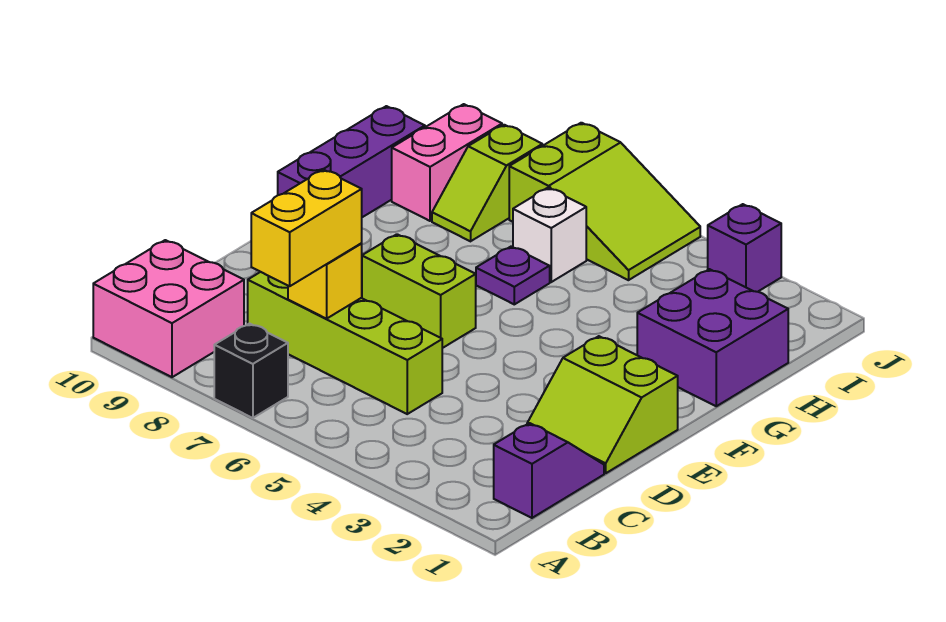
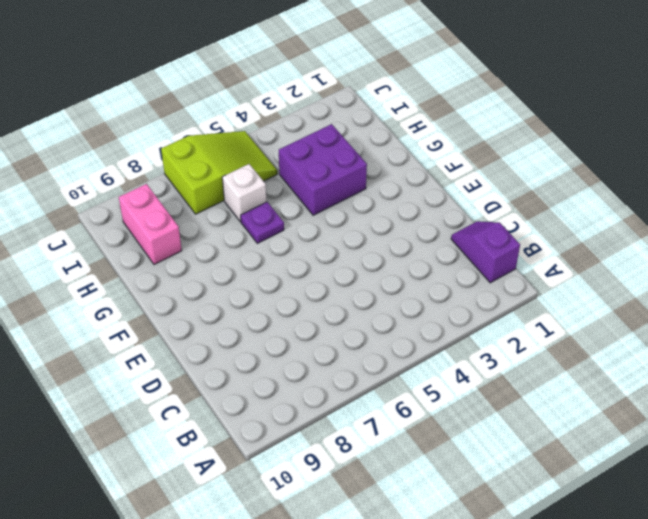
purple brick G3:H4 level 1 -> purple brick G1:H2 level 1
none -> black brick A7 level 1
none -> pink brick A9:B10 level 1
none -> lime brick C5:C8 level 1

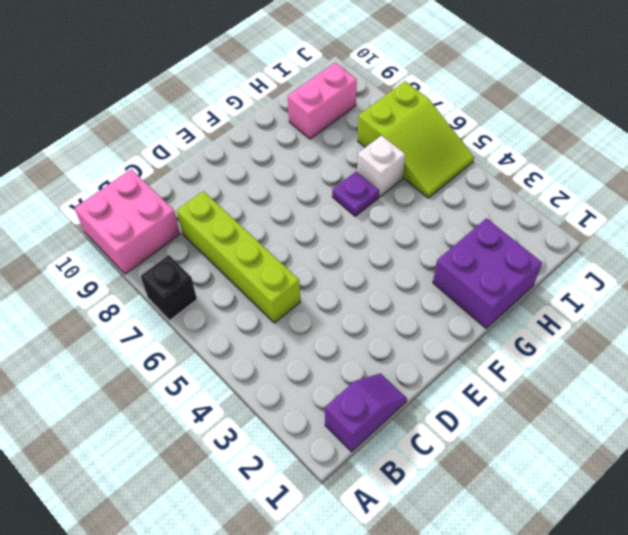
none -> lime slope D1:E2 level 1 top E
none -> lime brick E6:E7 level 1
none -> purple brick F10:H10 level 1

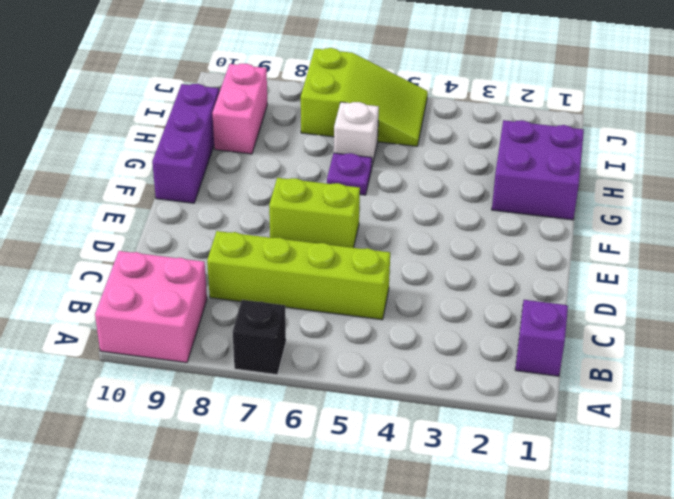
none -> lime slope D1:E2 level 1 top E
none -> lime slope H8:I8 level 1 top I
none -> purple brick J3 level 1

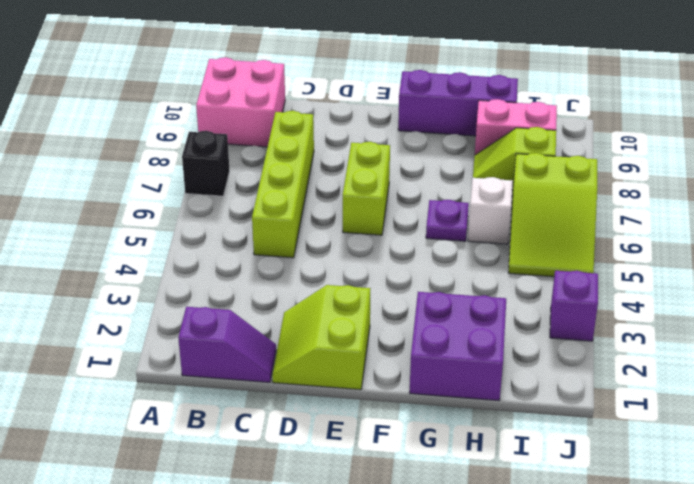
none -> yellow brick C7 level 2
none -> yellow brick B7:C7 level 3

